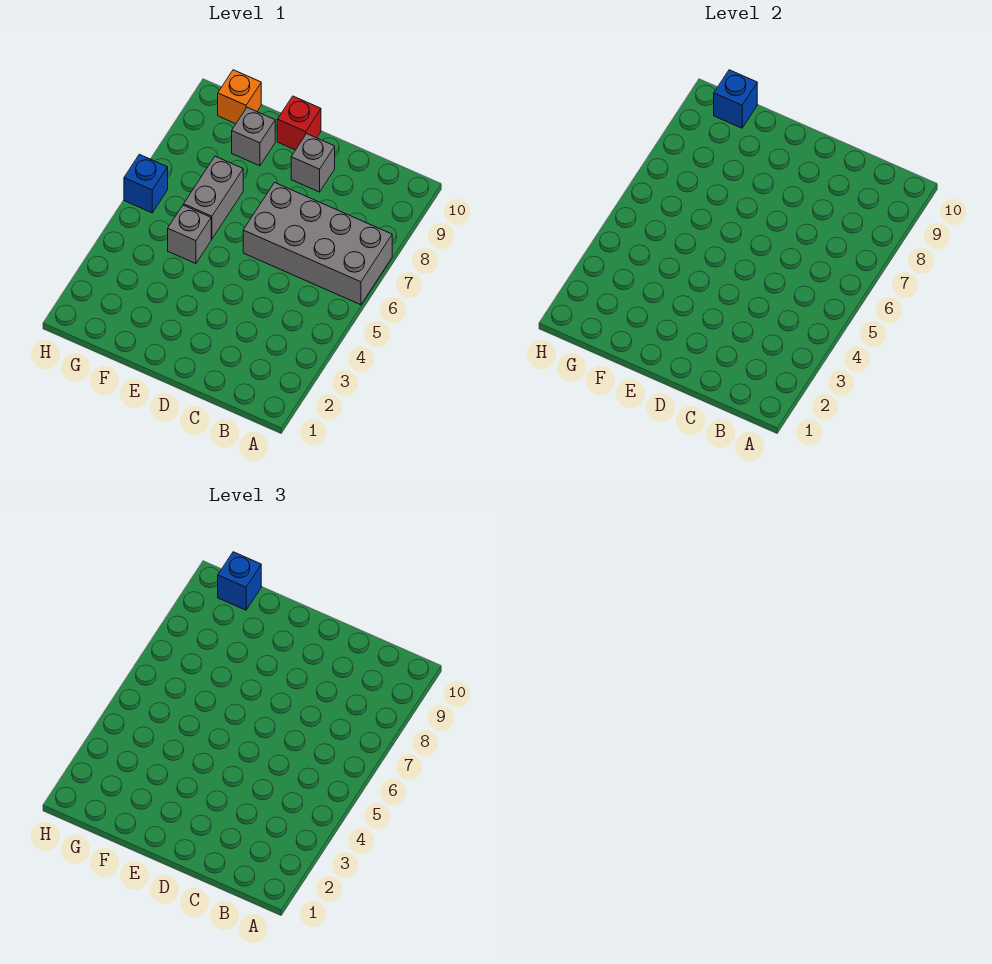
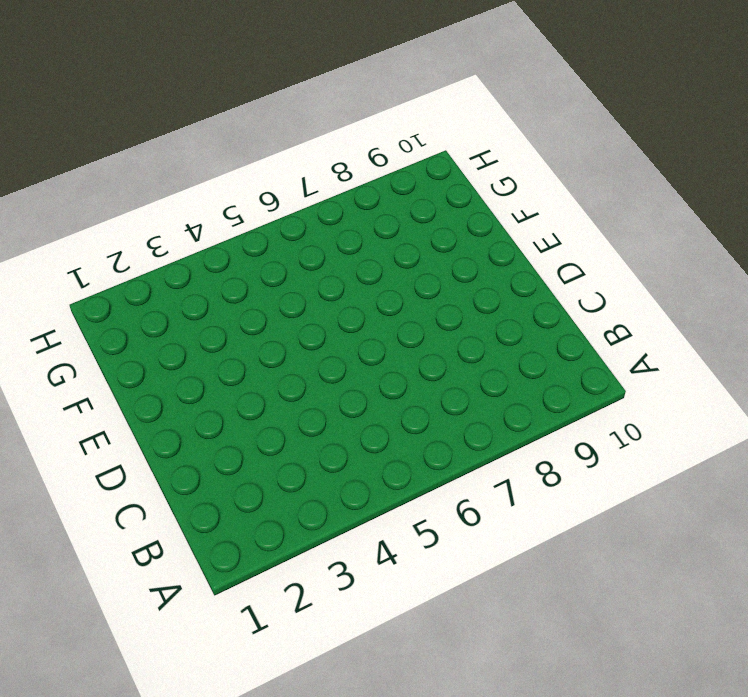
none -> grey brick A6:D7 level 1
none -> grey brick D9 level 1

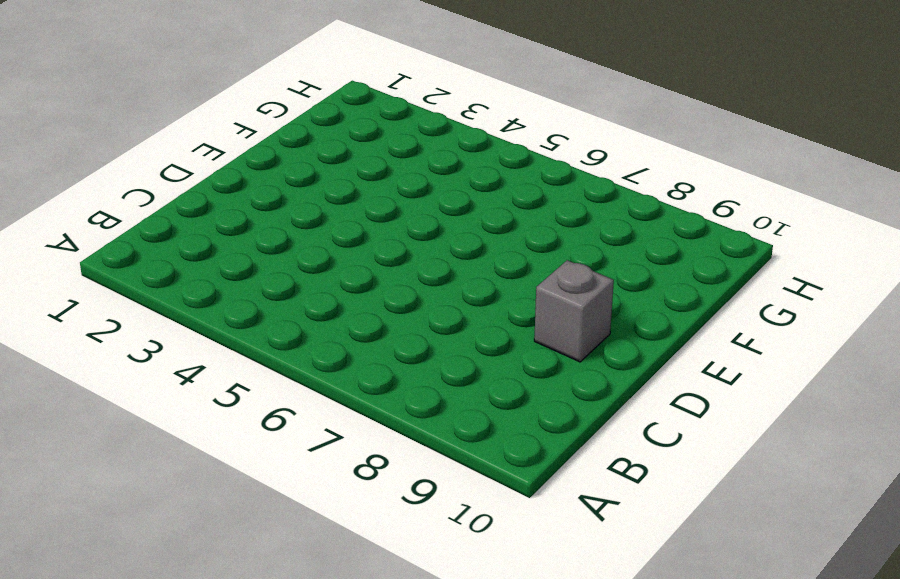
none -> grey brick A6:D7 level 1
none -> red brick E10 level 1

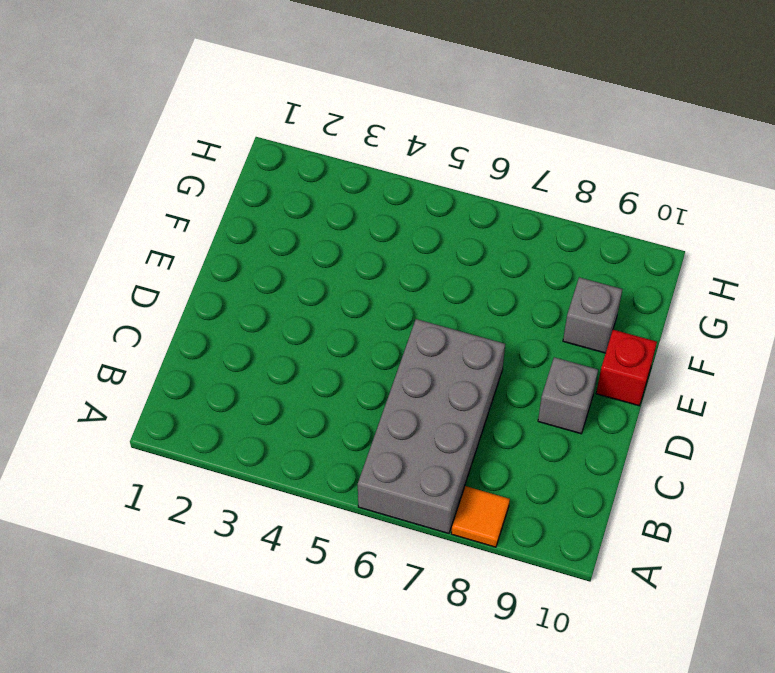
orange tile A8 level 1 -> none
none -> grey brick F5 level 1
none -> grey brick F6:F7 level 1

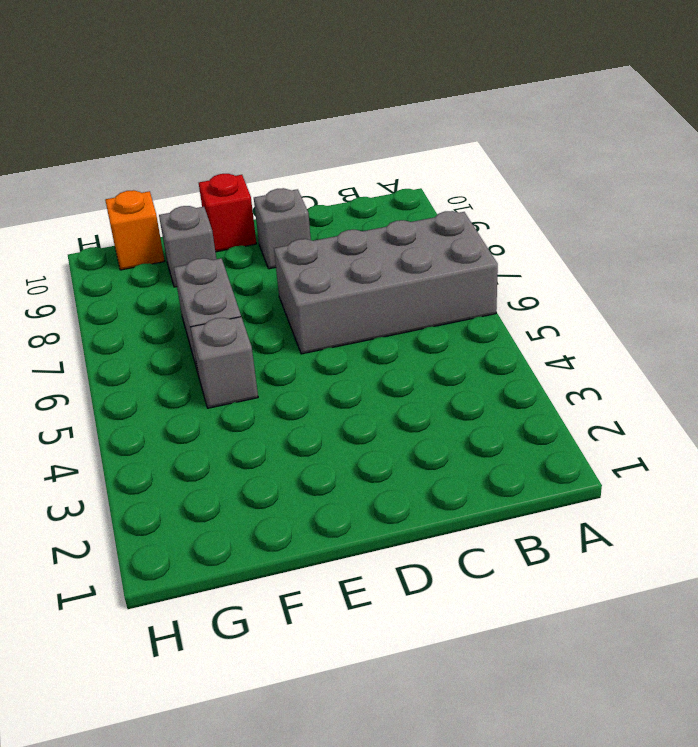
none -> blue brick H6 level 1
none -> blue brick G10 level 2

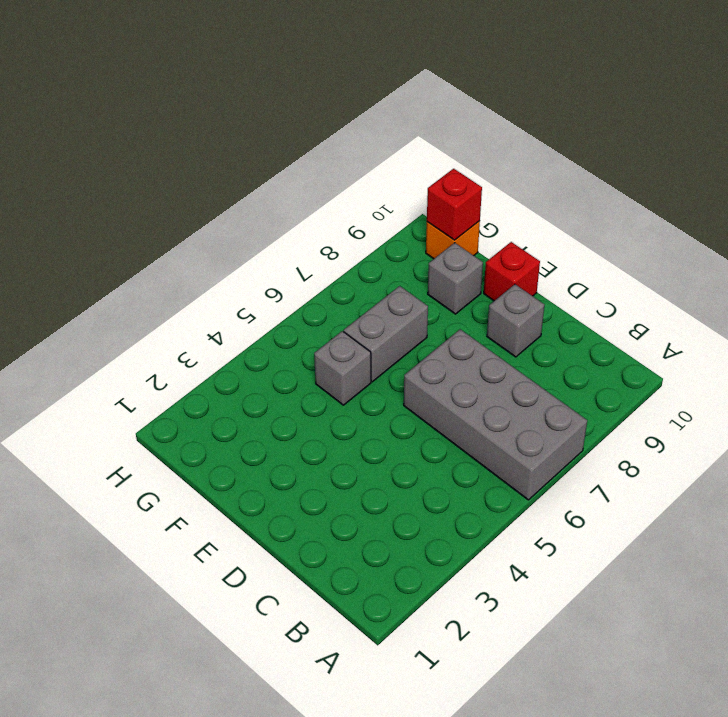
red brick G10 level 2 -> blue brick G10 level 2
none -> blue brick H6 level 1
none -> blue brick G10 level 3

